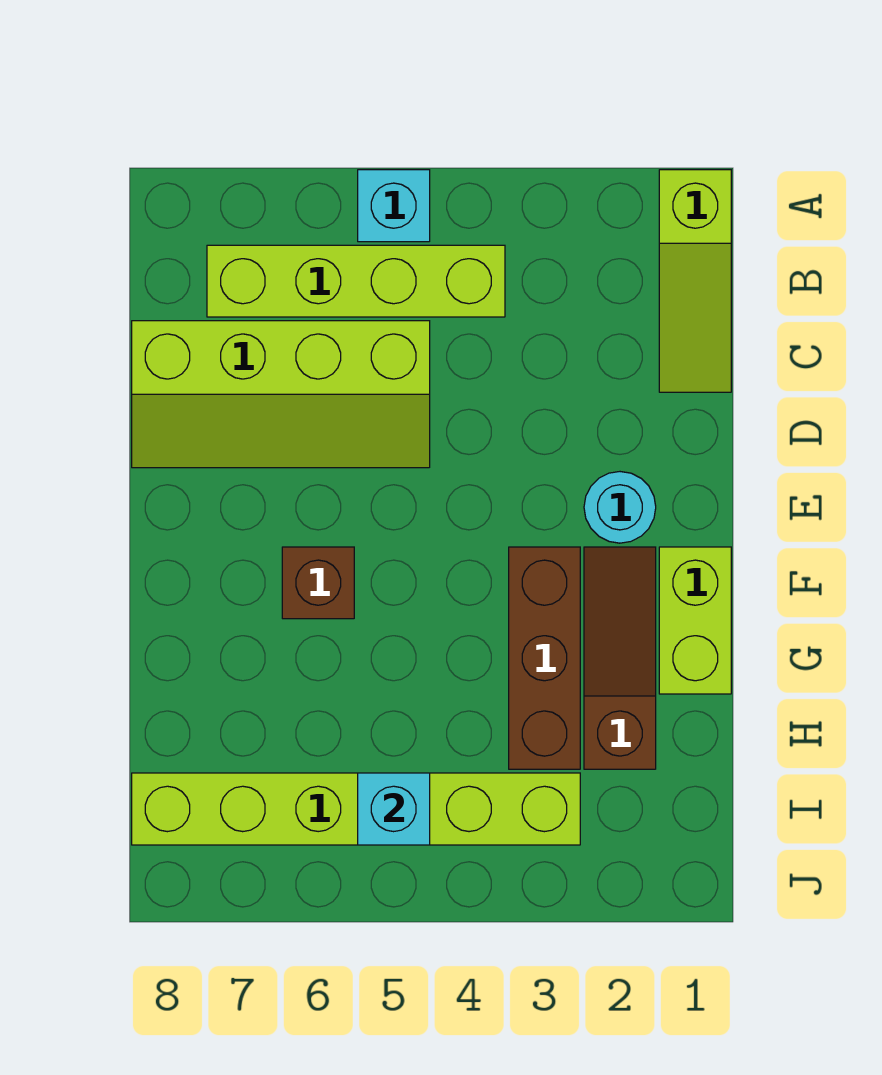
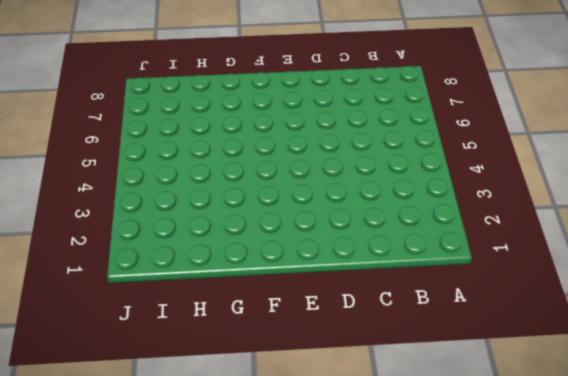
none -> lime slope A1:C1 level 1 top A
none -> cyan brick A5 level 1

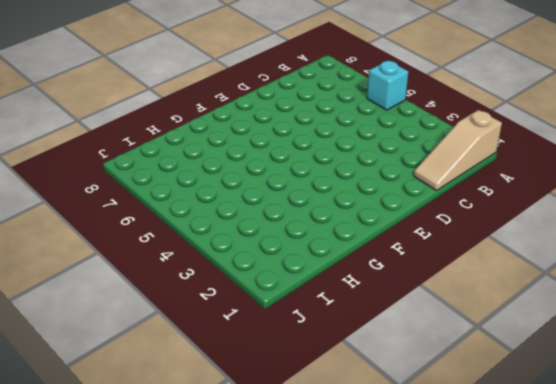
tan slope A1:C1 level 1 top A -> lime slope A1:C1 level 1 top A
none -> lime brick B4:B7 level 1
none -> lime slope C5:D8 level 1 top C

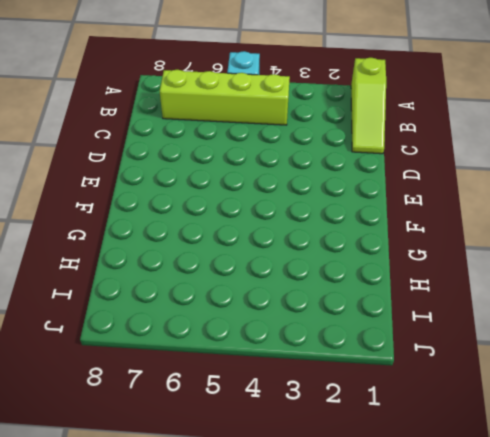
none -> lime slope C5:D8 level 1 top C
none -> cyan round brick E2 level 1

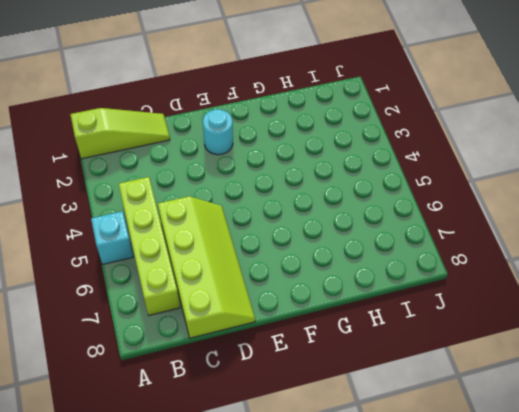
none -> lime brick F1:G1 level 1
none -> brown slope F2:H2 level 1 top H

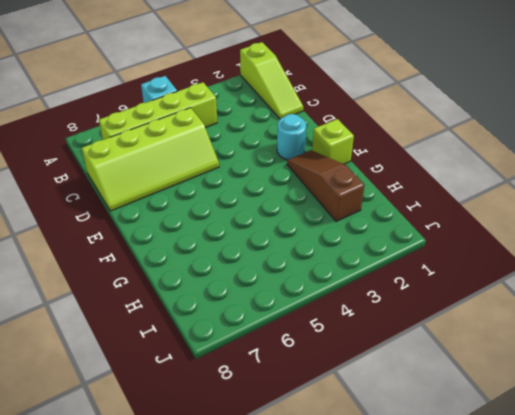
lime brick F1 level 1 -> lime brick F1:G1 level 1
none -> brown brick F3:H3 level 1
none -> brown brick F6 level 1

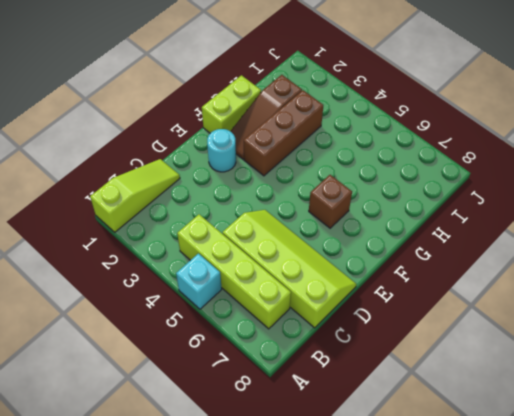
none -> lime brick I3:I8 level 1
none -> cyan brick I5 level 2

